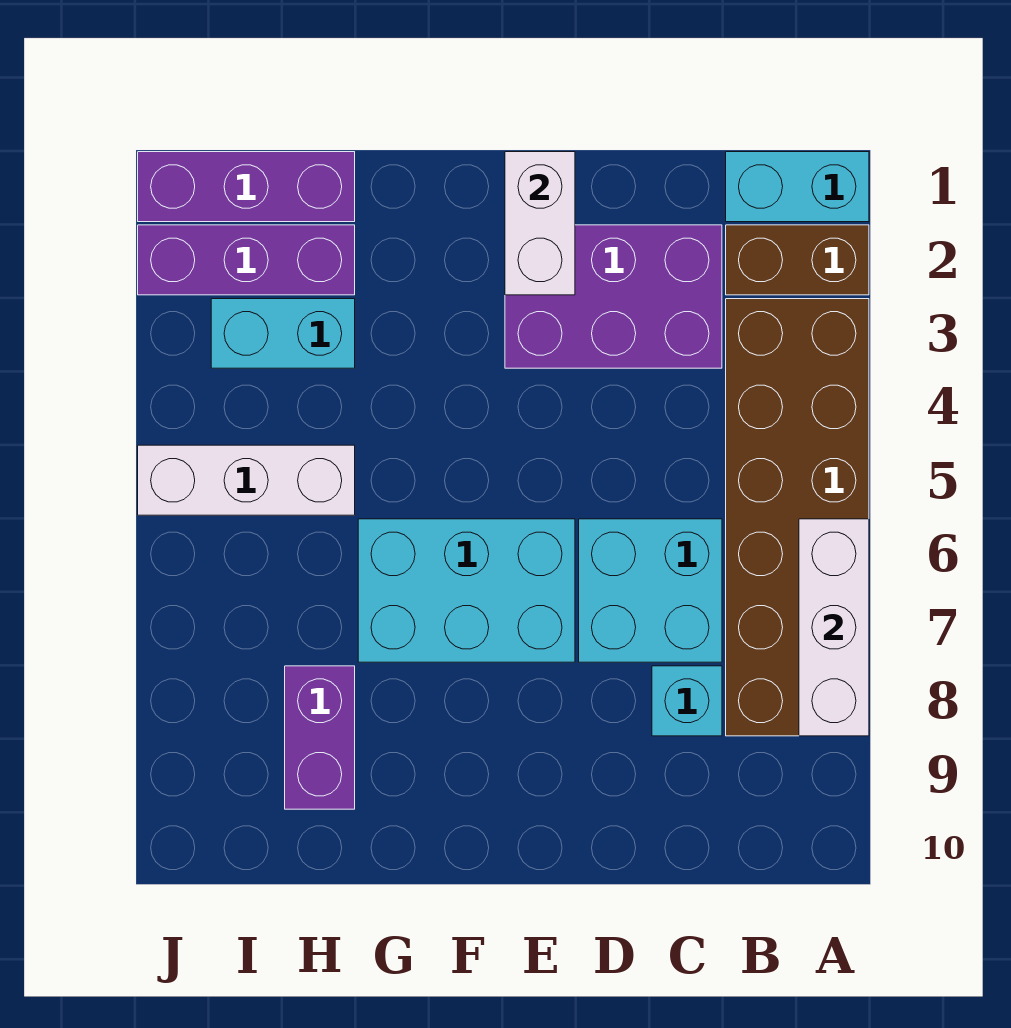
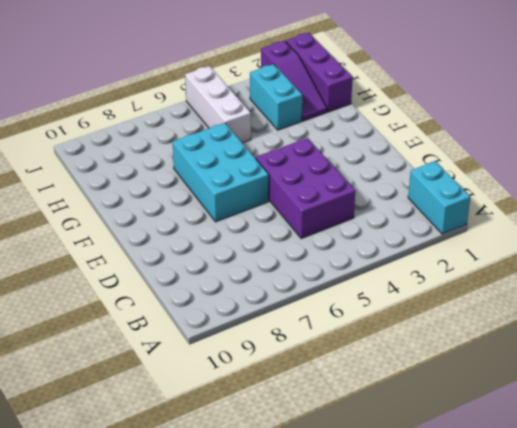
purple brick C4:E5 level 1 -> purple brick C2:E3 level 1
purple slope H2:J2 level 1 top J -> purple brick H2:J2 level 1
none -> brown brick A2:B2 level 1
none -> brown brick A3:B8 level 1
none -> cyan brick C6:D7 level 1

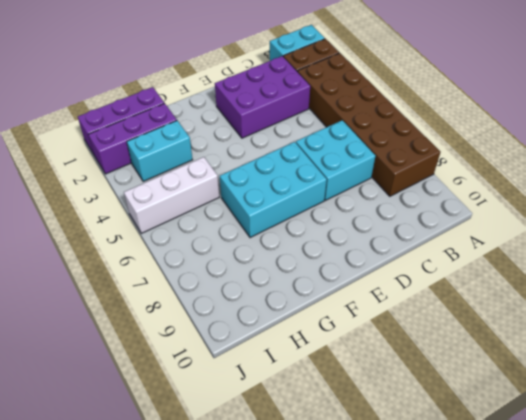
none -> cyan brick C8 level 1
none -> purple brick H8:H9 level 1
none -> white brick A6:A8 level 2

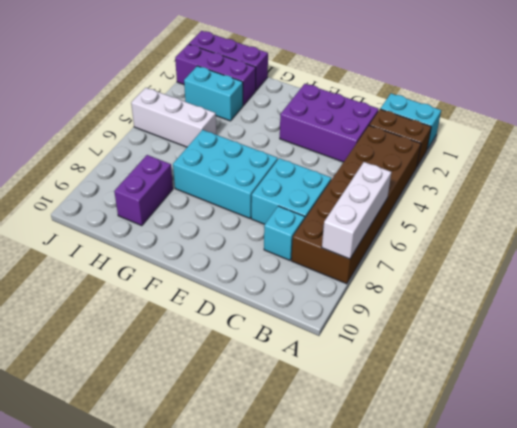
none -> white brick E1:E2 level 2

